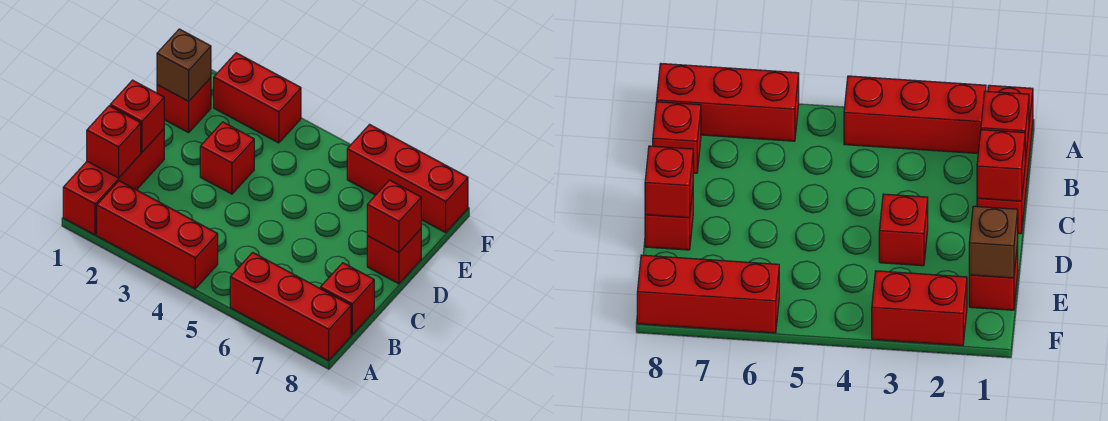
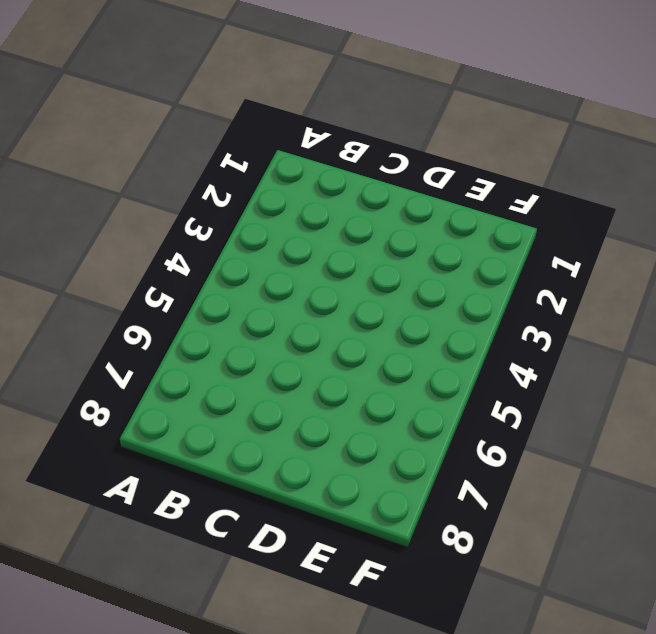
none -> red brick A1:C1 level 1
none -> red brick A2:A4 level 1
none -> red brick A6:A8 level 1

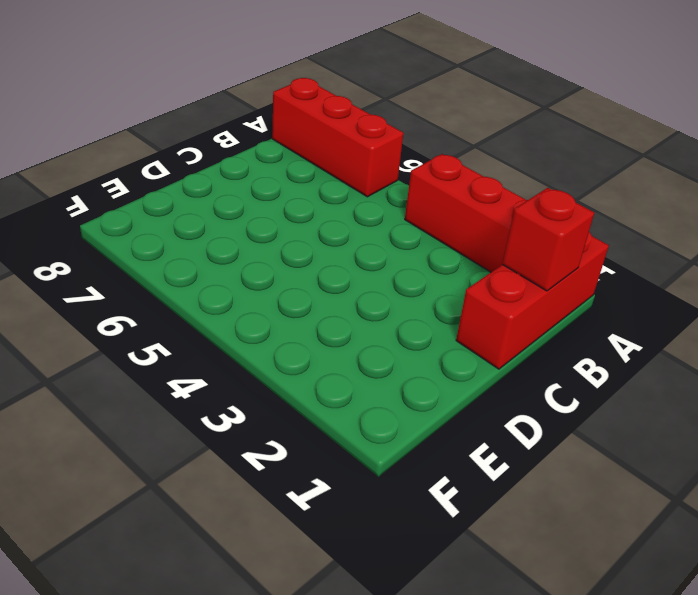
none -> red brick B8 level 1
none -> red brick D3 level 1
none -> red brick D8 level 1

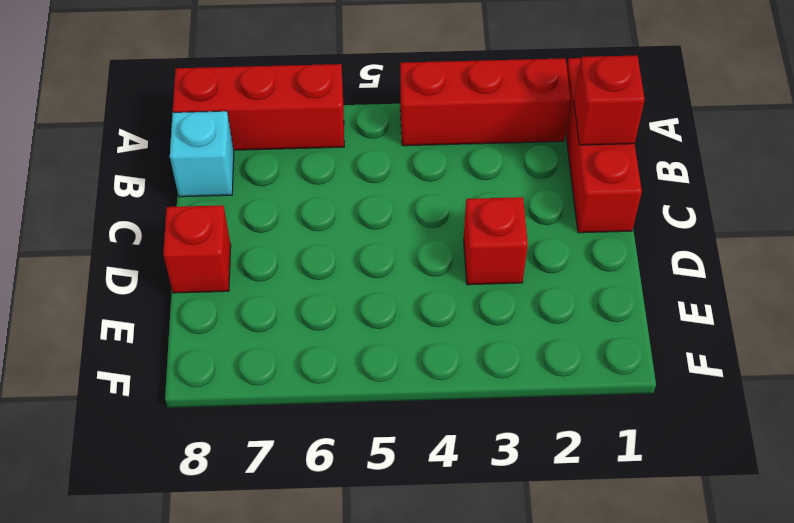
cyan brick B8 level 1 -> red brick B8 level 1
none -> red brick E1 level 1
none -> red brick F2:F3 level 1
none -> red brick F6:F8 level 1

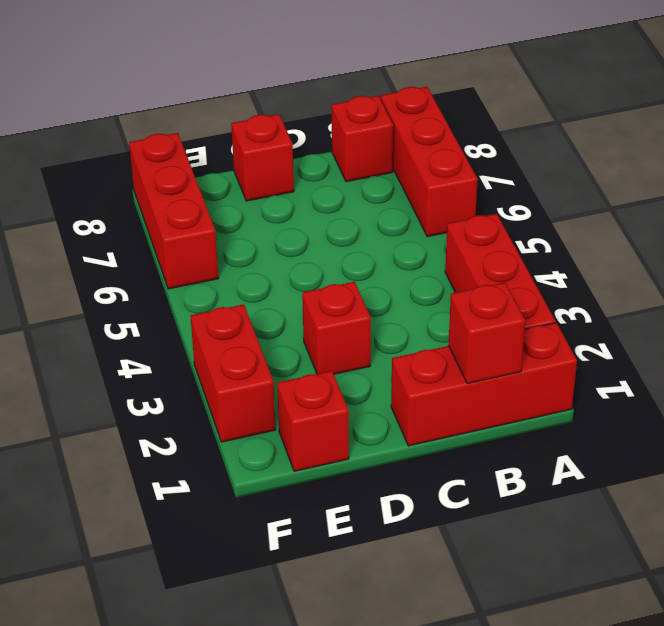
none -> red brick C1 level 2
none -> red brick D8 level 2
none -> brown brick E1 level 2

